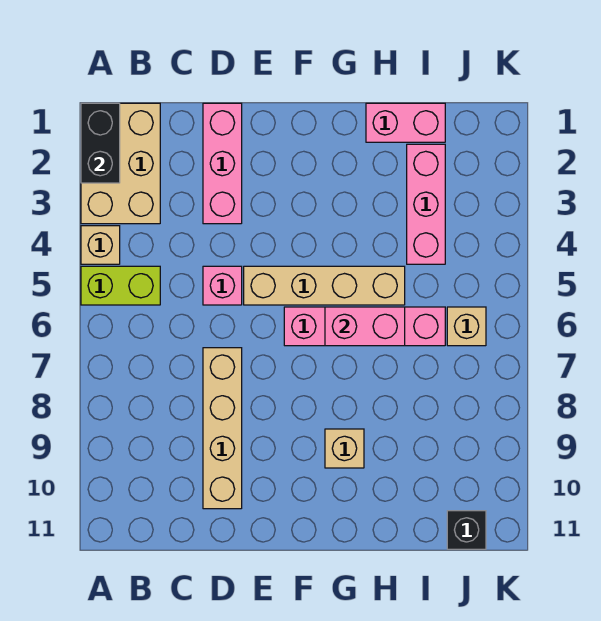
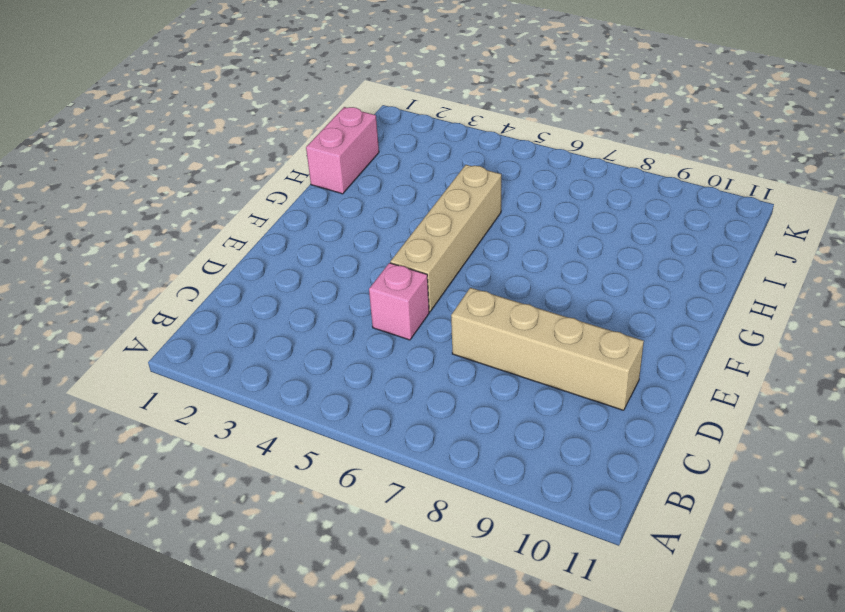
none -> tan brick A1:B3 level 1
none -> tan brick A4 level 1
none -> lime brick A5:B5 level 1

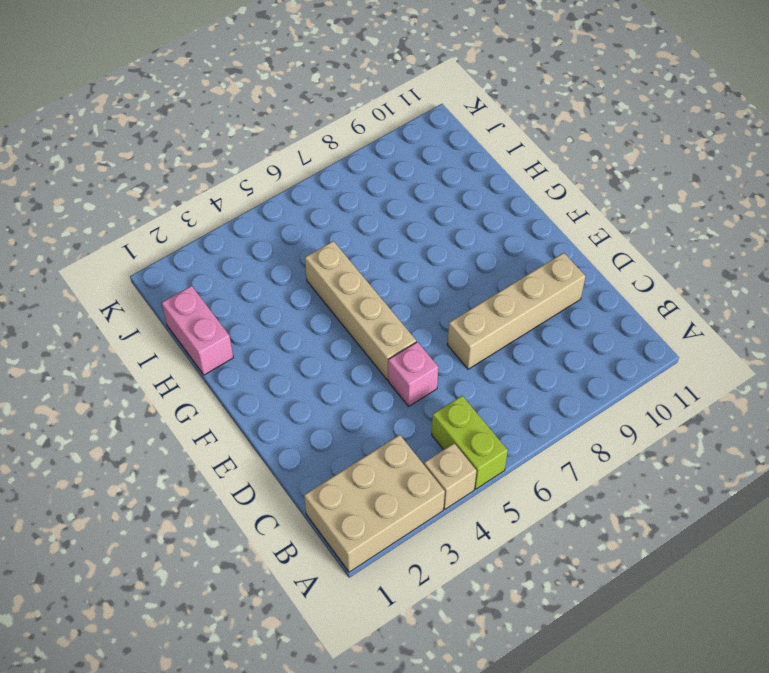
none -> pink brick D1:D3 level 1
none -> pink brick F6:I6 level 1
none -> tan brick G9 level 1

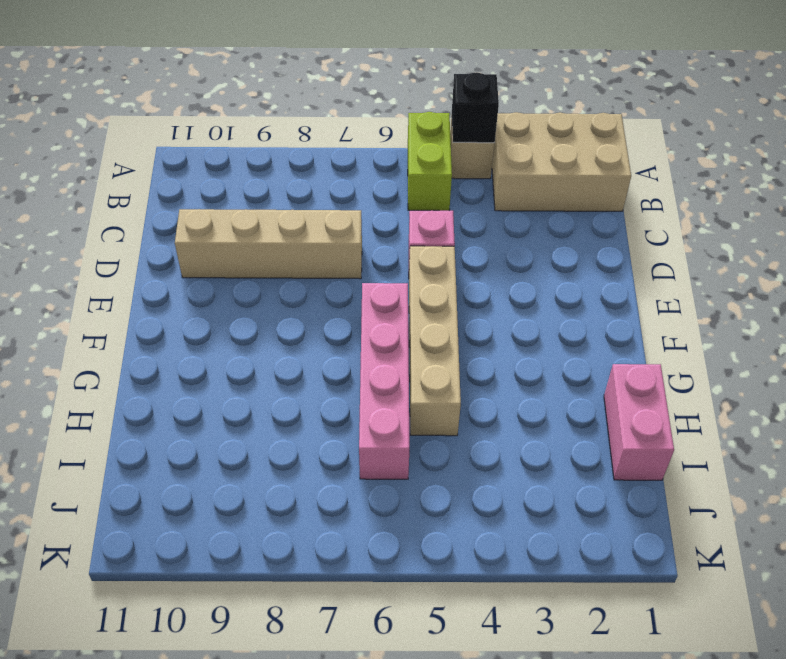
black brick A4 level 2 -> black brick J11 level 1
none -> pink brick D1:D3 level 1
none -> tan brick G9 level 1
none -> pink brick I2:I4 level 1

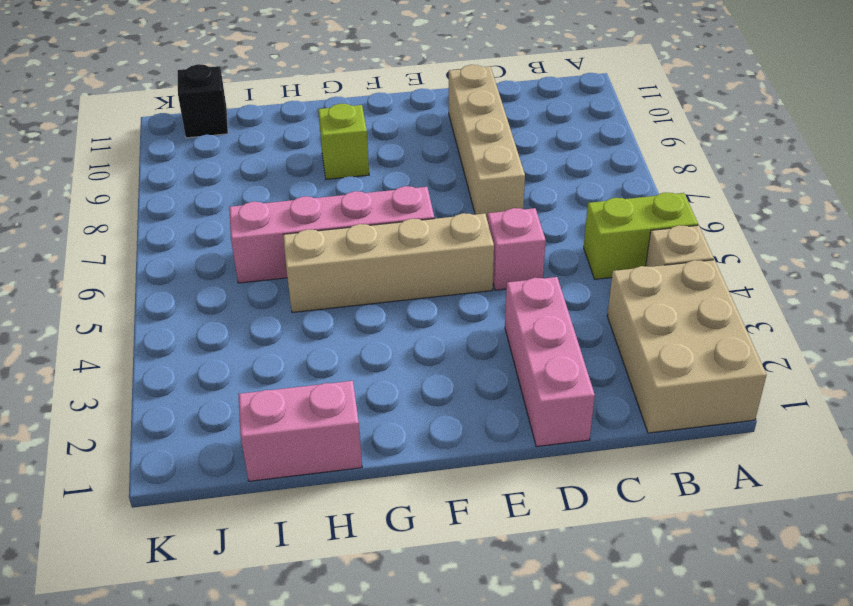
lime brick G9 level 1 -> tan brick G9 level 1
none -> pink brick I2:I4 level 1
none -> tan brick J6 level 1
none -> black brick A1:A2 level 2

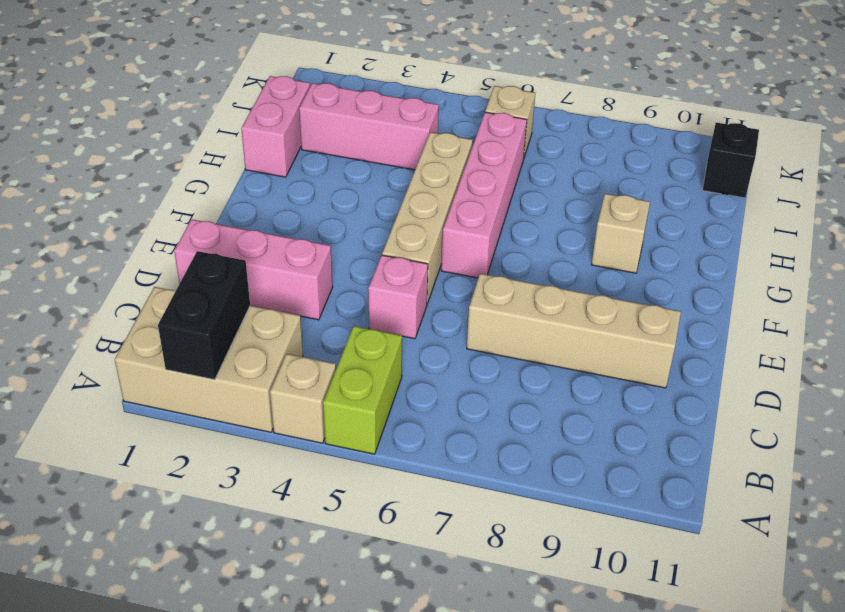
black brick A2:B2 level 2 -> black brick A1:A2 level 2
none -> pink brick G6:H6 level 2

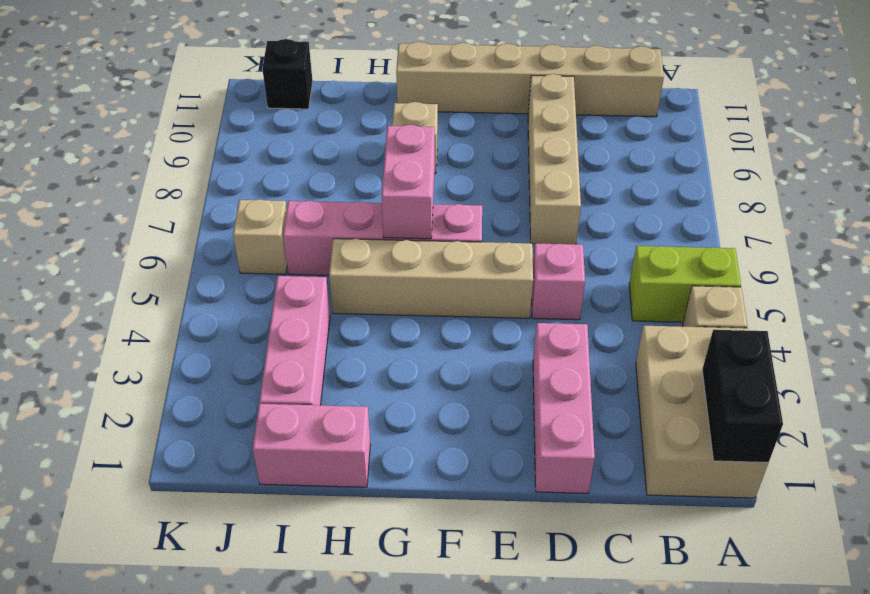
tan brick B11:G11 level 1 -> none
pink brick G6:G7 level 2 -> pink brick G6:H6 level 2

